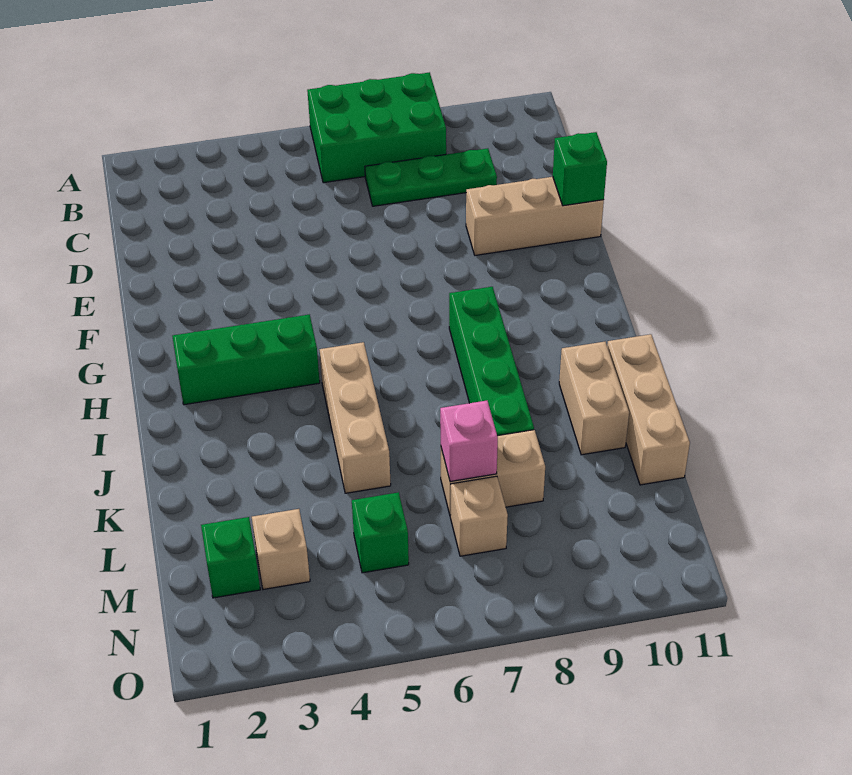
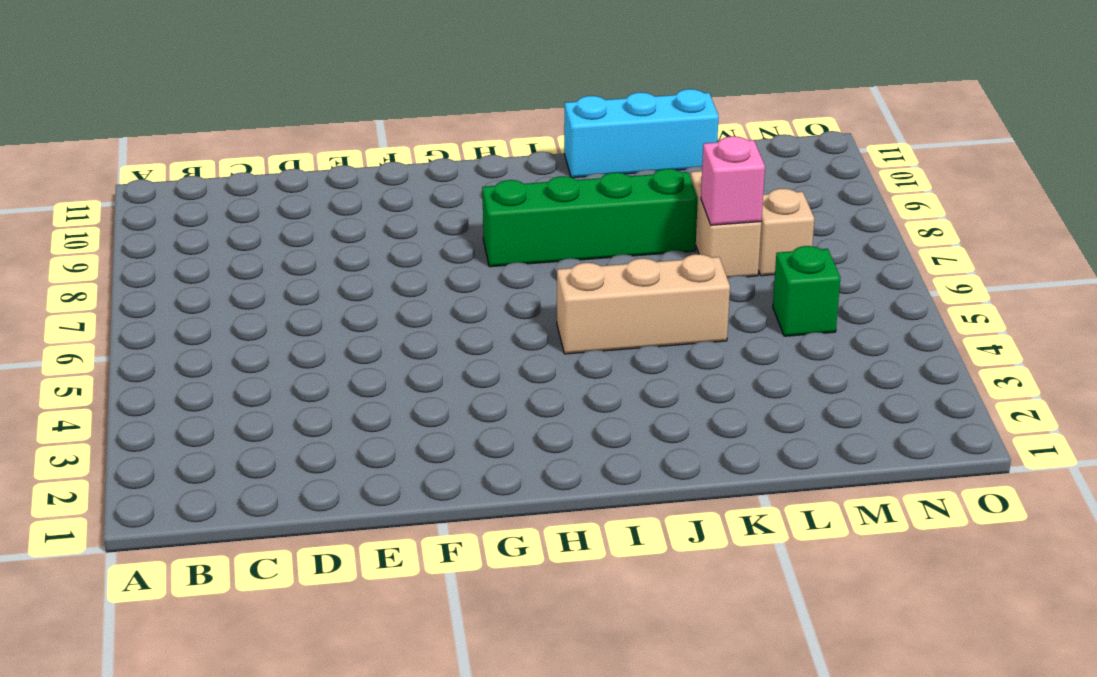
cyan brick J11:L11 level 1 -> tan brick J11:L11 level 1
none -> green brick A6:B8 level 1
none -> green plate C7:C9 level 1
none -> tan brick E9:E11 level 1

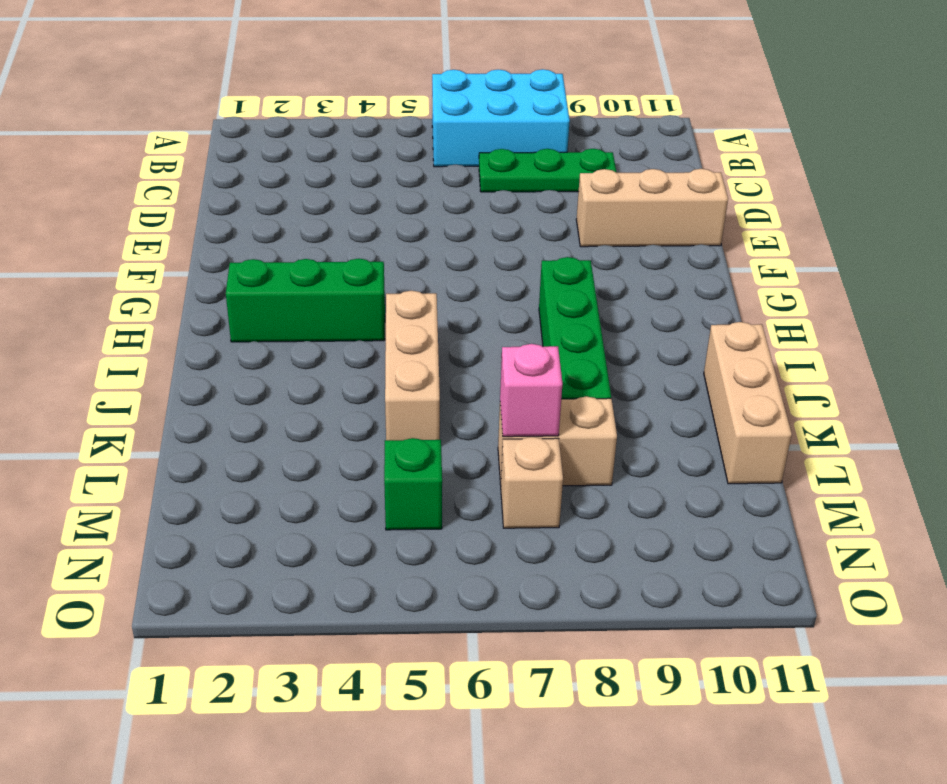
cyan brick A6:B8 level 1 -> green brick A6:B8 level 1
none -> tan brick J10:K10 level 1
none -> green brick M2 level 1
none -> tan brick M3 level 1

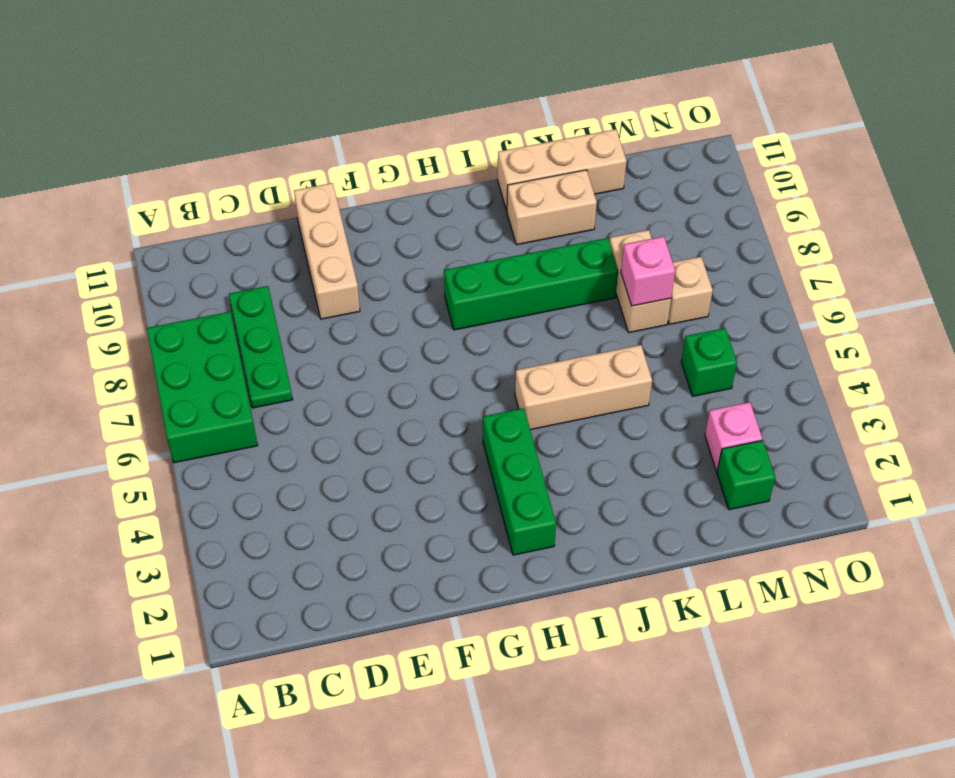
pink brick M3 level 1 -> tan brick M3 level 1
none -> green brick E11 level 2

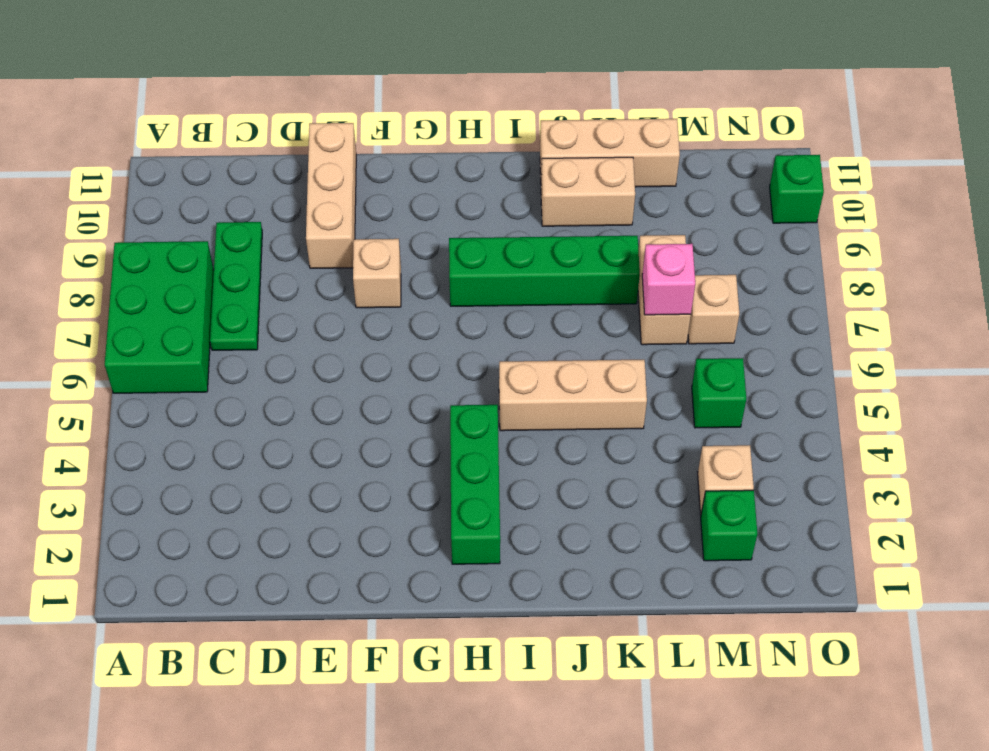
tan brick F8 level 1 -> none
green brick O10 level 1 -> green brick E11 level 2

